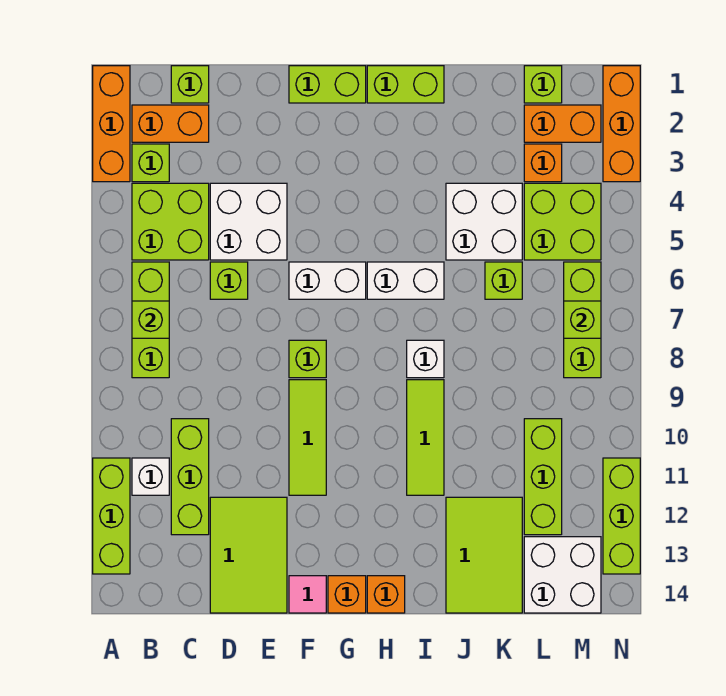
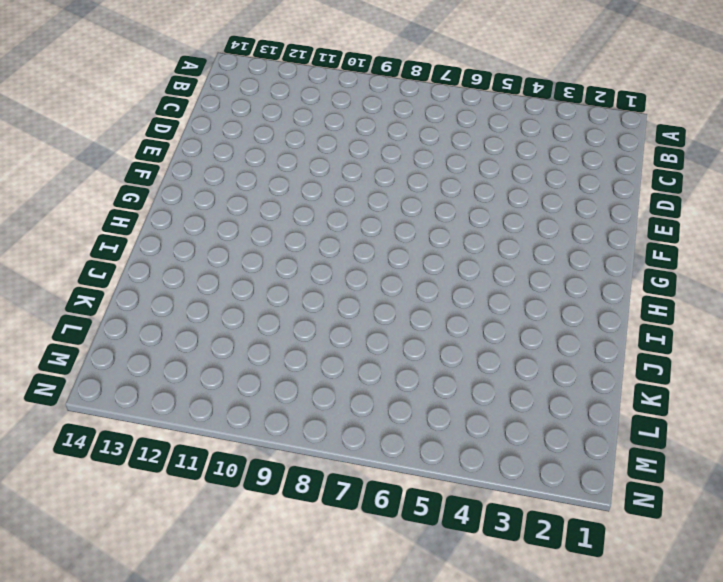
none -> orange brick A1:A3 level 1
none -> lime brick A11:A13 level 1
none -> orange brick B2:C2 level 1
none -> lime brick B3 level 1

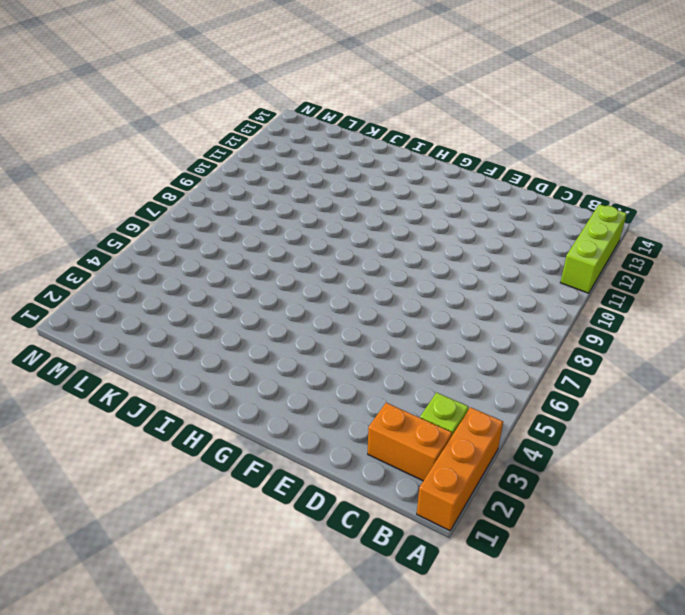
none -> lime brick B4:C5 level 1
none -> lime brick B6:B8 level 1
none -> white brick B11 level 1
none -> lime brick C1 level 1

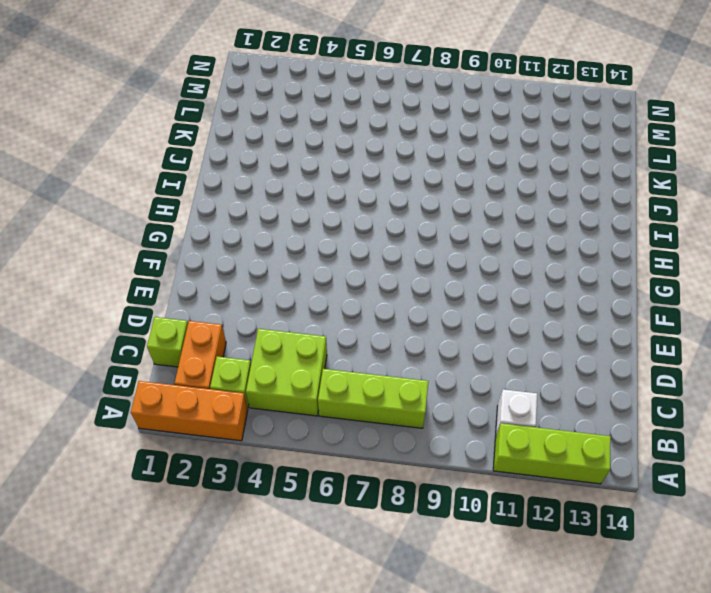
none -> lime brick C10:C12 level 1
none -> white brick D4:E5 level 1
none -> lime brick D6 level 1
none -> lime tile D12:E14 level 1

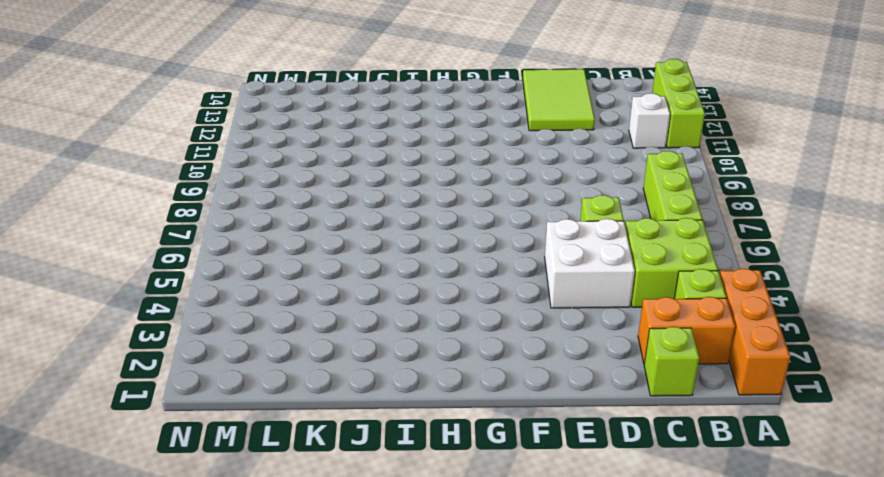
none -> lime brick C10:C12 level 1
none -> lime brick F1:G1 level 1
none -> white brick F6:G6 level 1
none -> lime brick F8 level 1

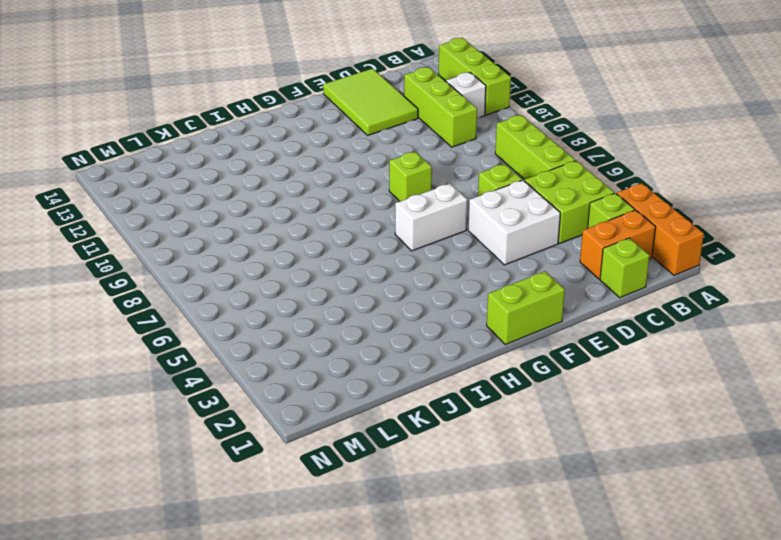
none -> lime tile F9:F11 level 1
none -> pink tile F14 level 1
none -> orange brick G14 level 1
none -> lime brick H1:I1 level 1

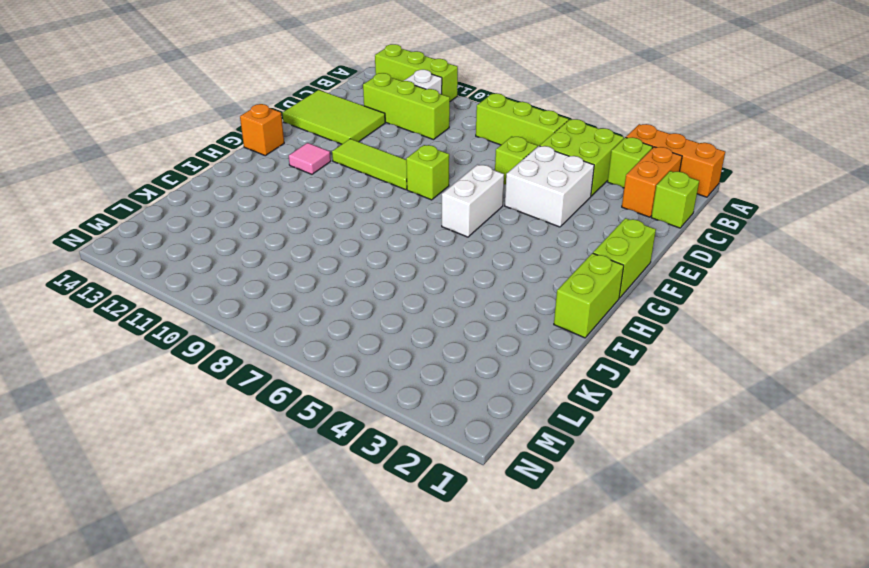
pink tile G12 level 1 -> pink tile F14 level 1
none -> white brick H6:I6 level 1
none -> orange brick H14 level 1
none -> white brick I8 level 1
none -> lime tile I9:I11 level 1

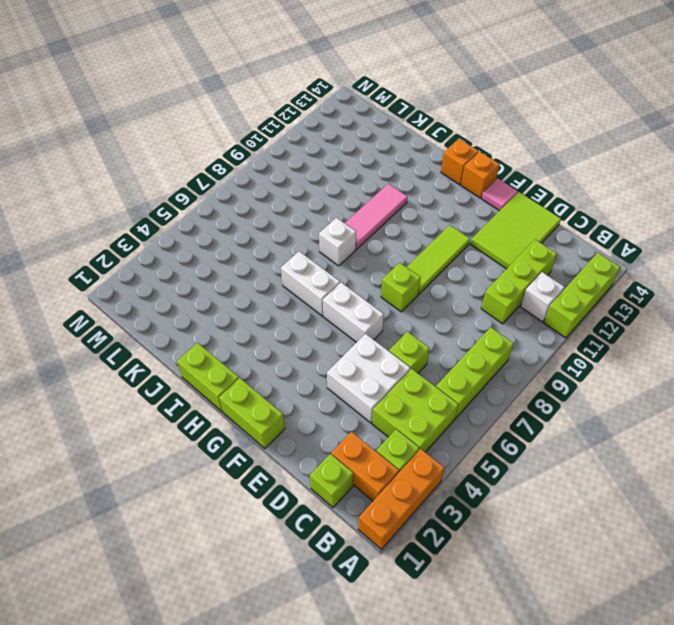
pink tile I9:I11 level 1 -> lime tile I9:I11 level 1
none -> white brick J4:K5 level 1
none -> lime tile J12:K14 level 1
none -> lime brick K6 level 1
none -> lime brick L1 level 1

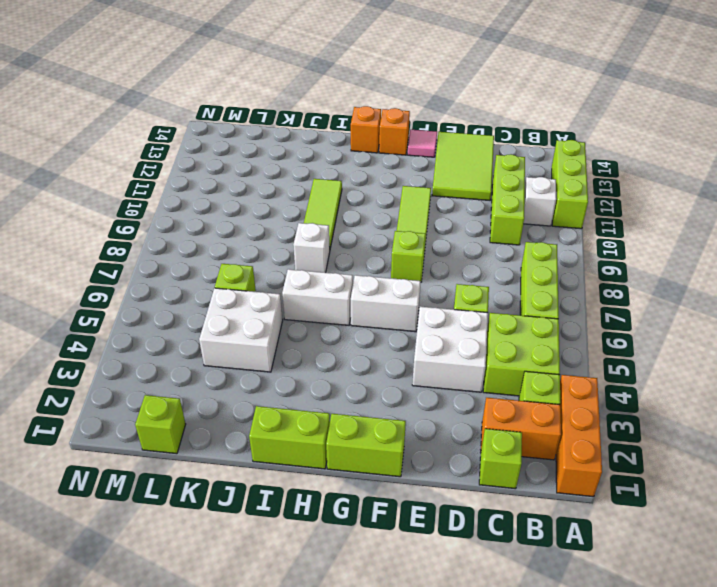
none -> lime tile J12:K14 level 1
none -> orange brick L2:M2 level 1
none -> orange brick L3 level 1
none -> lime brick L4:M5 level 1

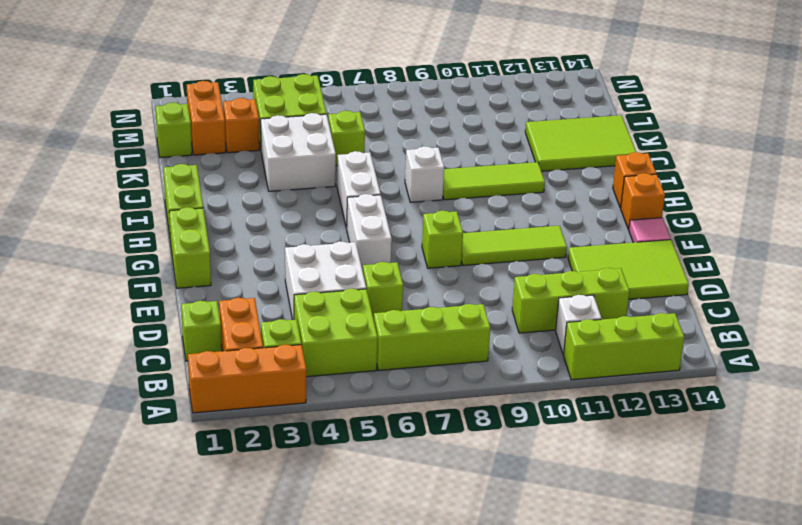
none -> lime brick L10:L12 level 1
none -> white brick L13:M14 level 1
none -> lime brick M6:M8 level 1
none -> orange brick N1:N3 level 1

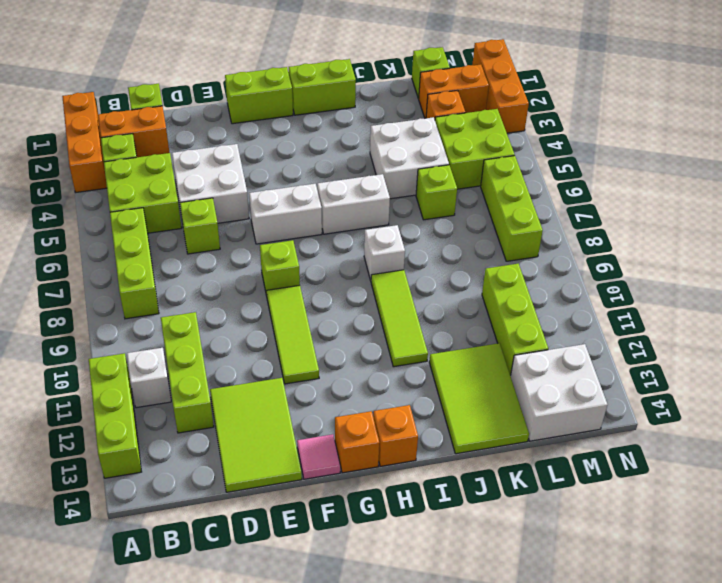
none -> lime brick N11:N13 level 1
none -> lime brick B7 level 2
none -> lime brick M7 level 2

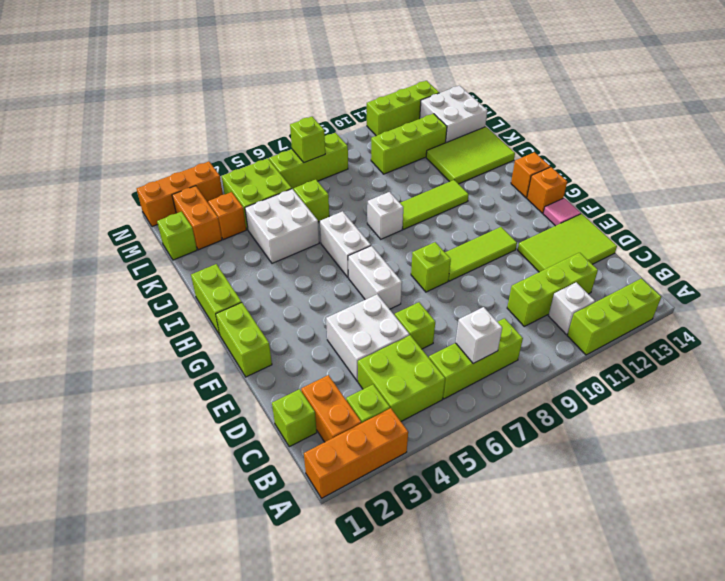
white brick B7 level 2 -> lime brick B7 level 2

